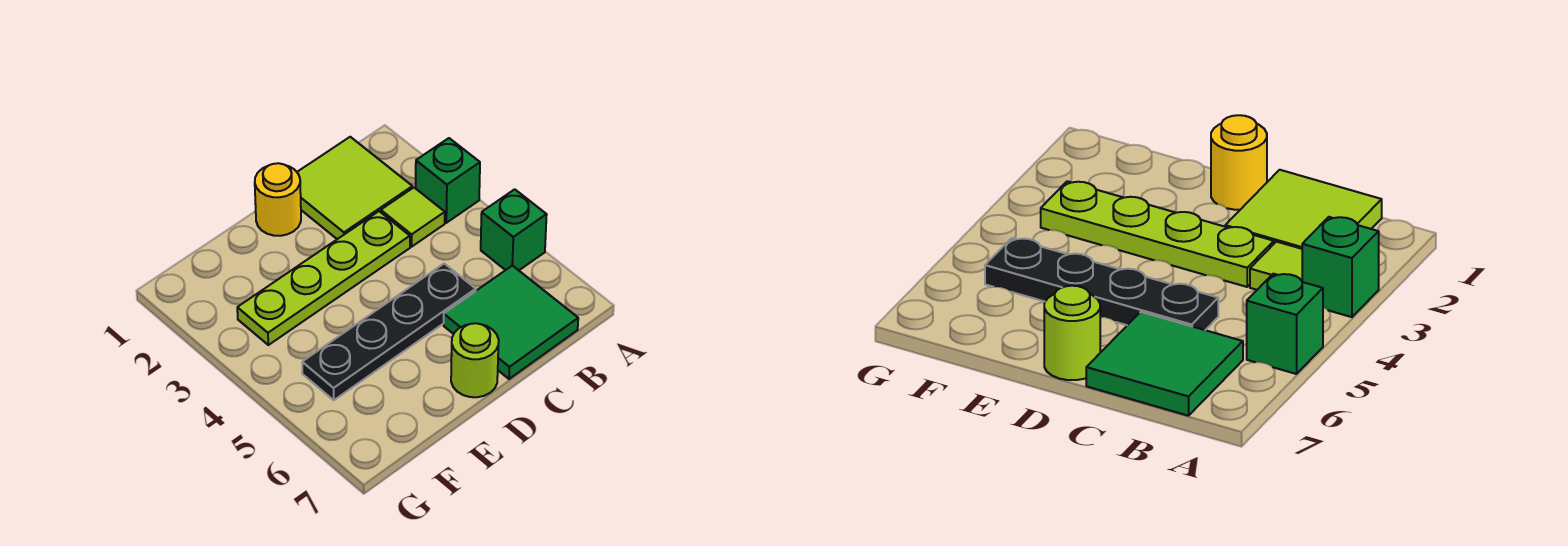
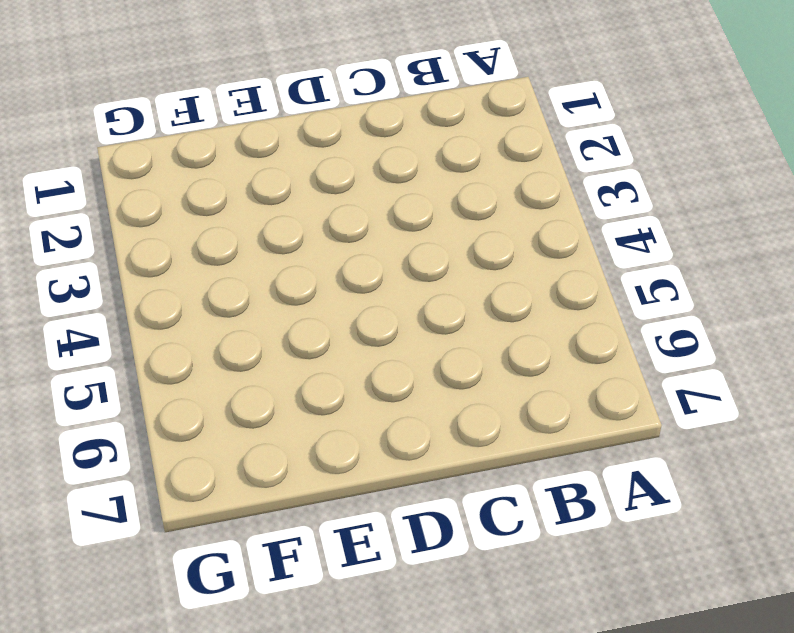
none -> green brick A3 level 1
none -> green brick A5 level 1

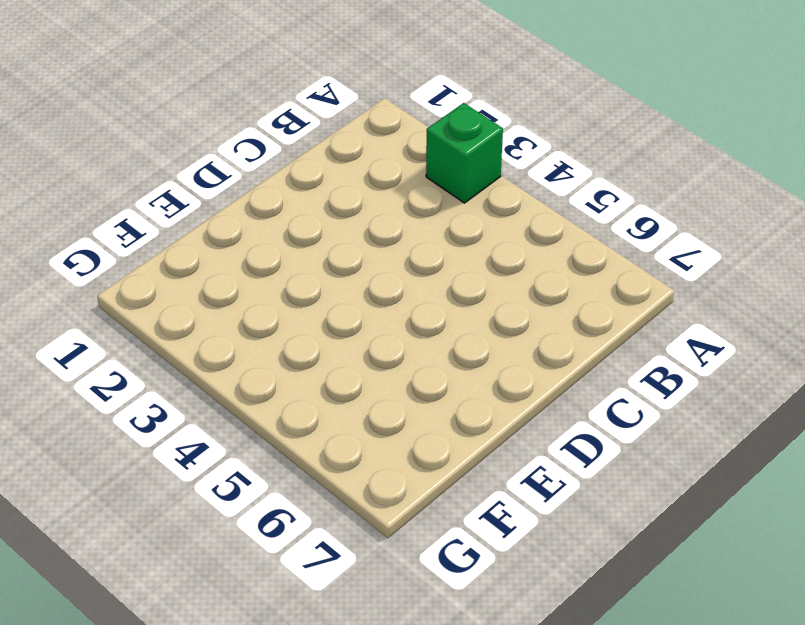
none -> green brick A5 level 1
none -> lime tile B1:C2 level 1

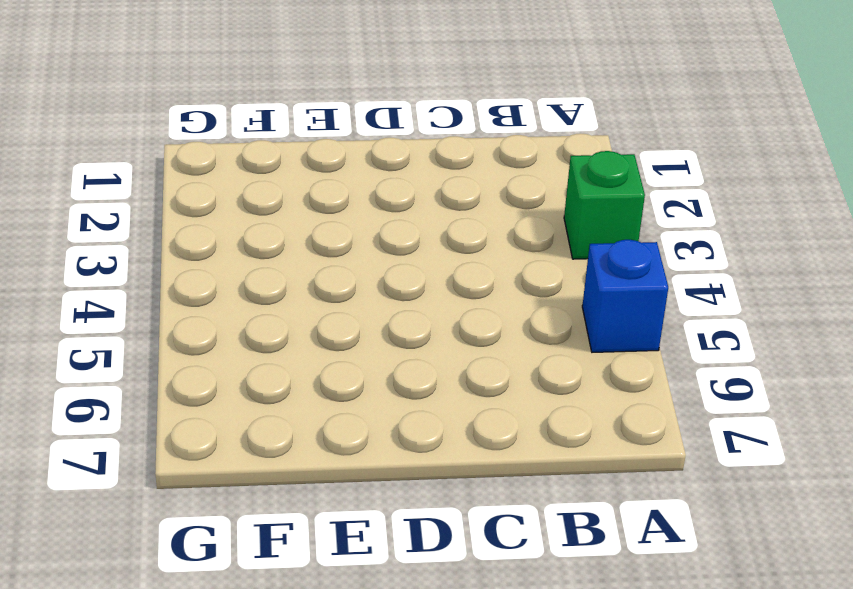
blue brick A5 level 1 -> green brick A5 level 1
none -> lime tile B1:C2 level 1
none -> lime tile B3 level 1

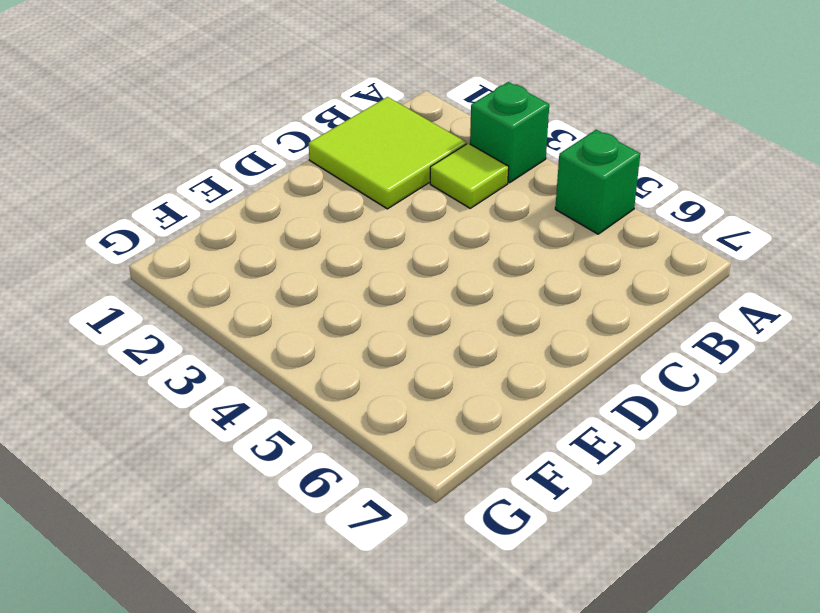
none -> green tile B6:C7 level 1
none -> lime plate C3:F3 level 1

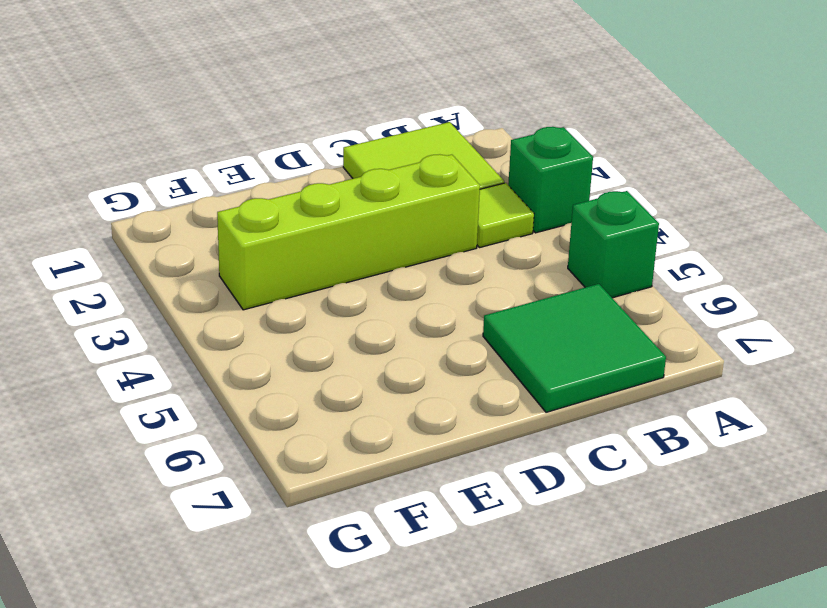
lime brick C3:F3 level 1 -> lime plate C3:F3 level 1
none -> black plate C5:F5 level 1
none -> yellow round brick D1 level 1

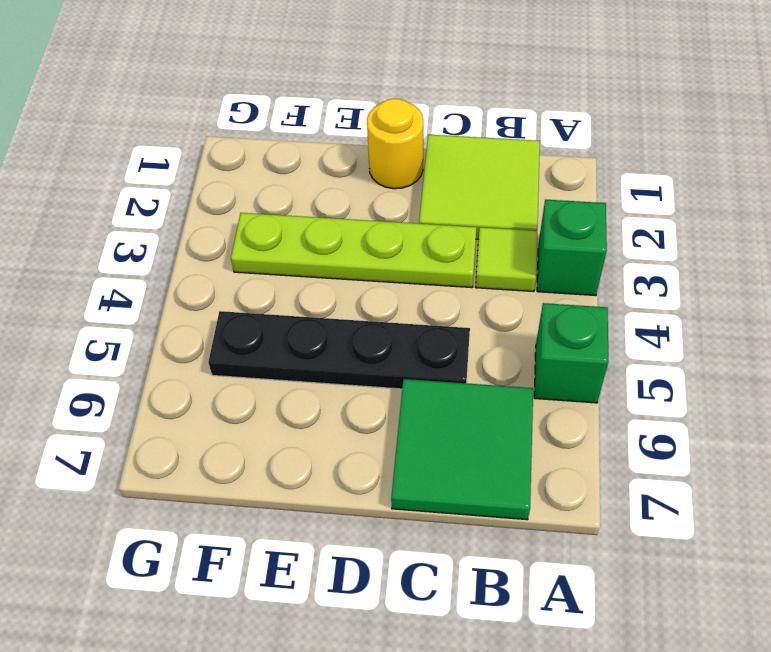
none -> lime round brick D7 level 1

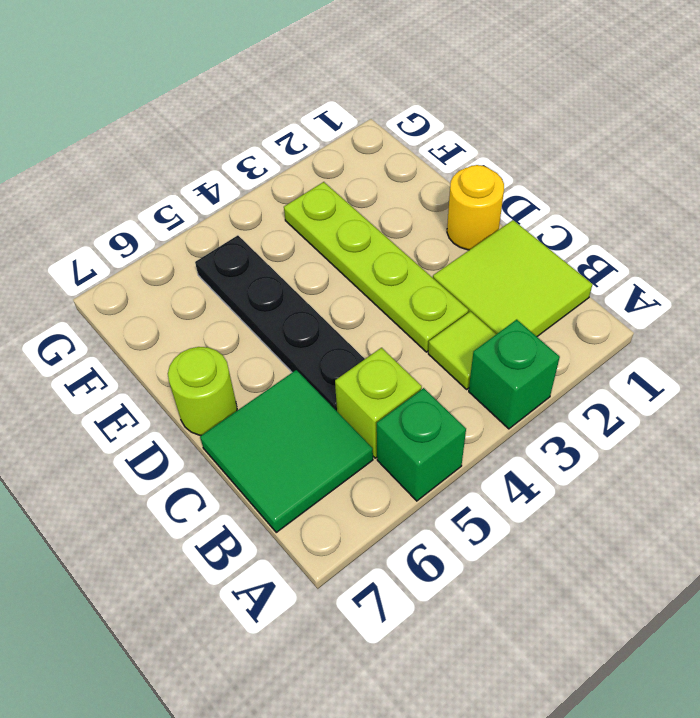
lime brick B5 level 1 -> none

